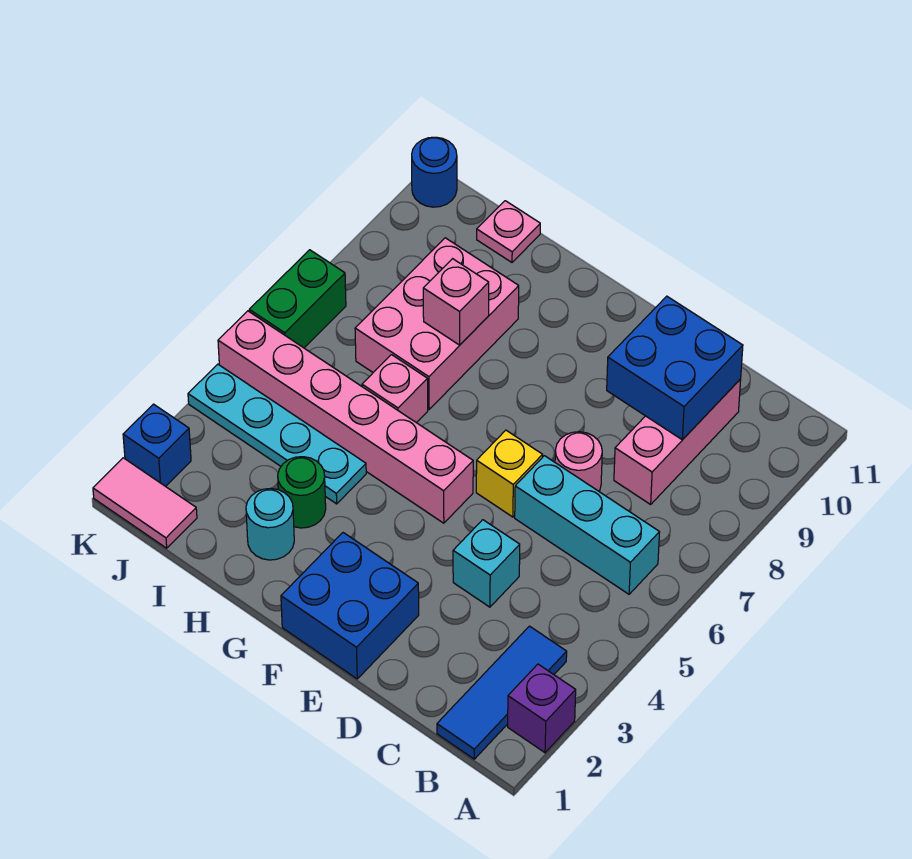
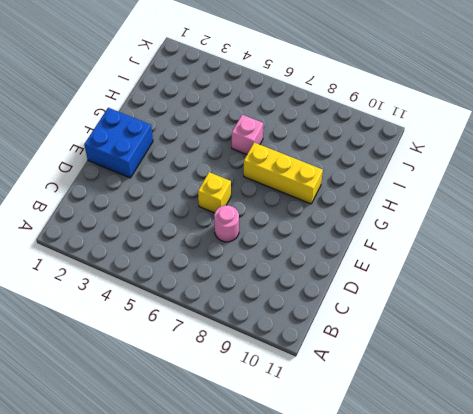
yellow brick G7:G9 level 1 -> none
none -> purple brick A2 level 1
none -> blue tile B1:B3 level 1
none -> cyan brick B6:D6 level 1

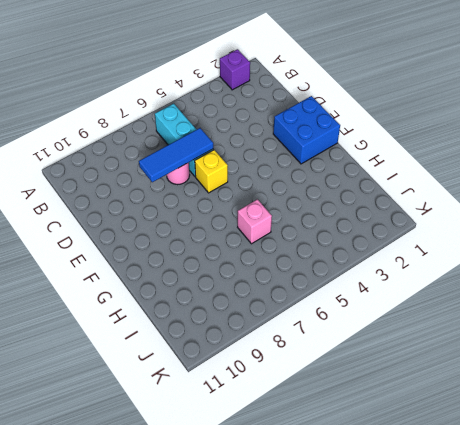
blue tile D6:D8 level 2 -> blue tile B1:B3 level 1
none -> pink brick C8:C10 level 1
none -> cyan brick D4 level 1
none -> pink brick F5:K5 level 1

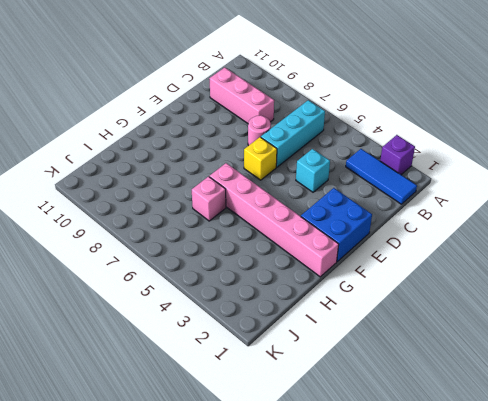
pink brick G1:G6 level 1 -> pink brick F5:K5 level 1
none -> cyan round brick H2 level 1
none -> green round brick H3 level 1
none -> cyan plate H4:K4 level 1

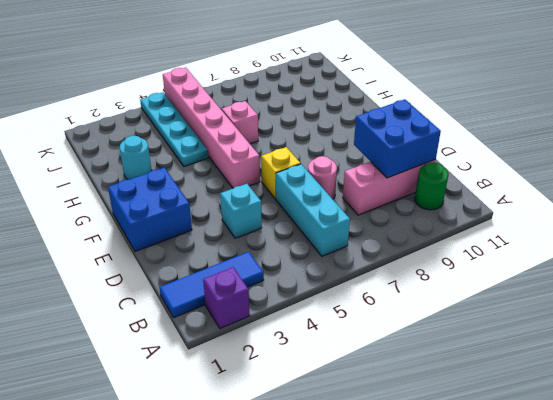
green round brick B10 level 1 -> green round brick H3 level 1
none -> pink brick H7:I9 level 1
none -> pink plate I11 level 1
none -> pink tile J1:K1 level 1

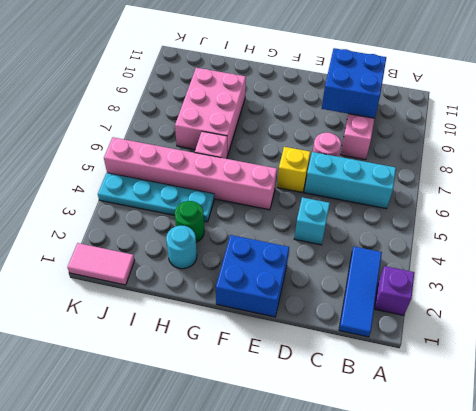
none -> pink plate I11 level 1
none -> blue brick K2 level 1
none -> green brick K6:K7 level 1

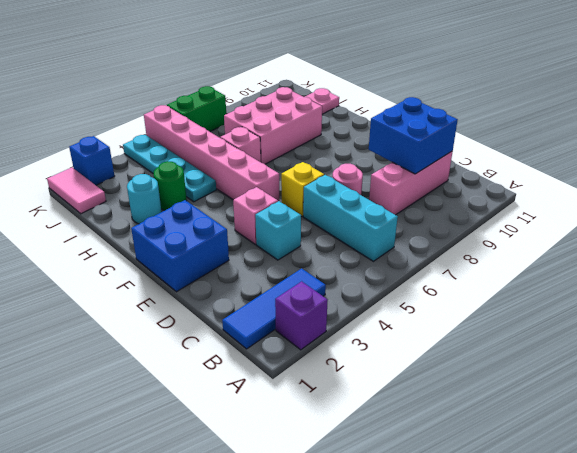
pink brick E4 level 1 -> pink brick H8 level 2
none -> blue round brick K11 level 1

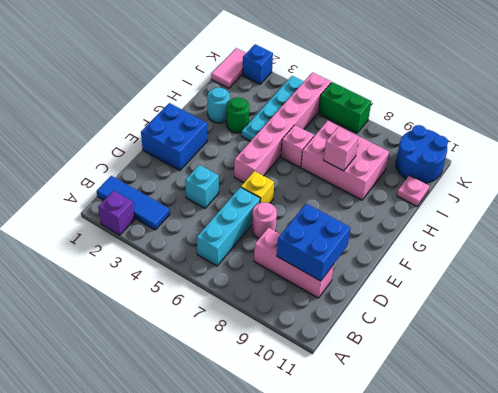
blue round brick J10:K11 level 1 -> blue round brick K11 level 1

